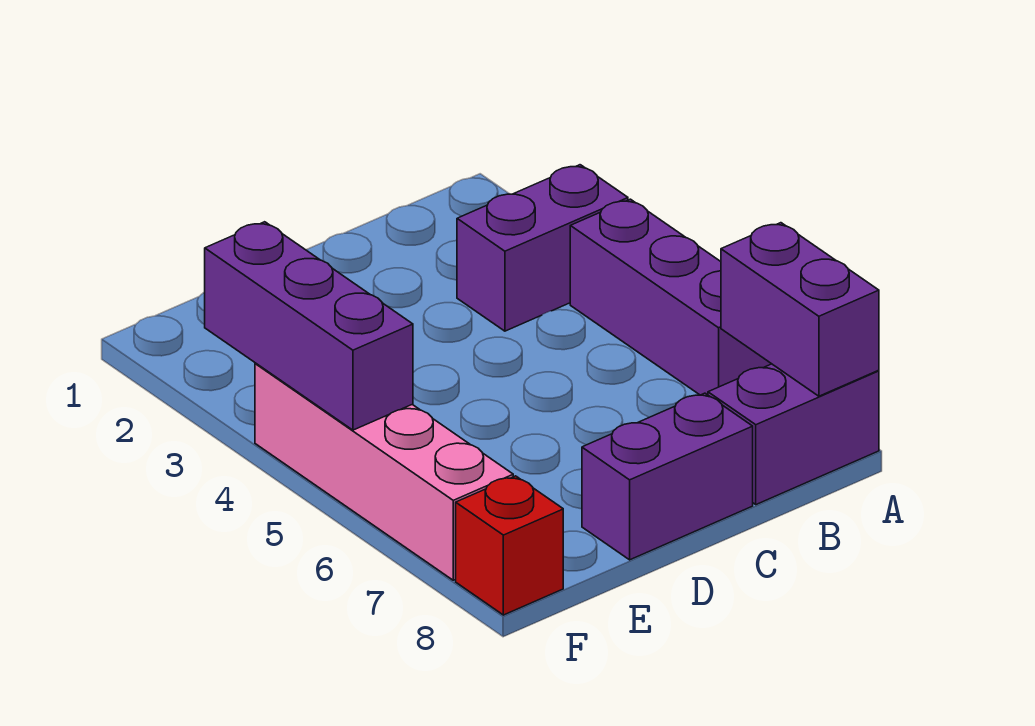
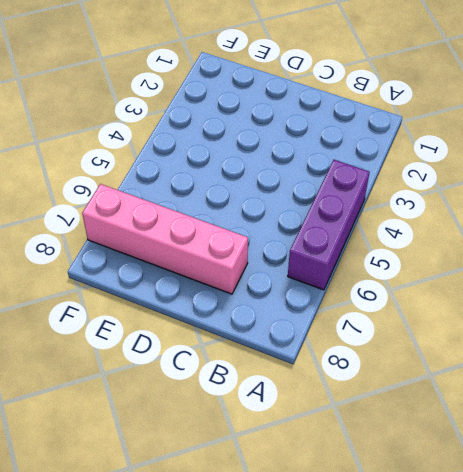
pink brick C7:F7 level 1 -> pink brick F4:F7 level 1
none -> purple brick A3:B3 level 1
none -> purple brick A8:B8 level 1

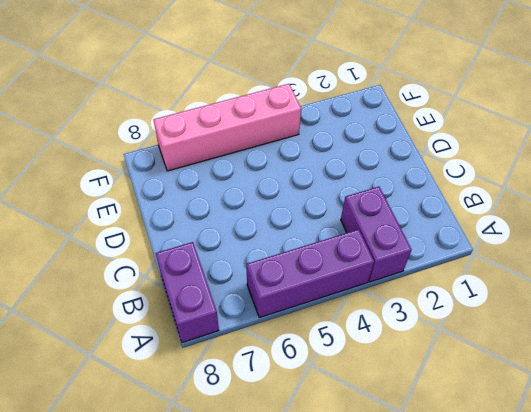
none -> purple brick C8:D8 level 1
none -> red brick F8 level 1

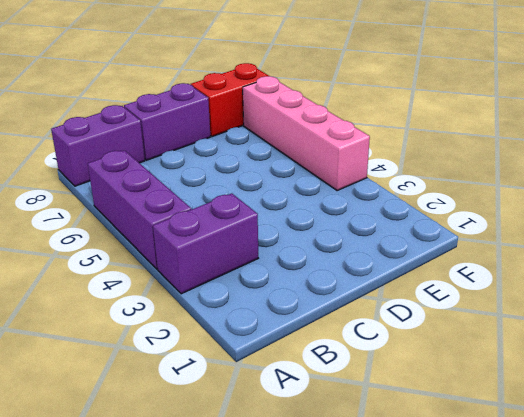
red brick E8:F8 level 1 -> red brick F8 level 1
none -> purple brick A7:A8 level 2
none -> purple brick F3:F5 level 2

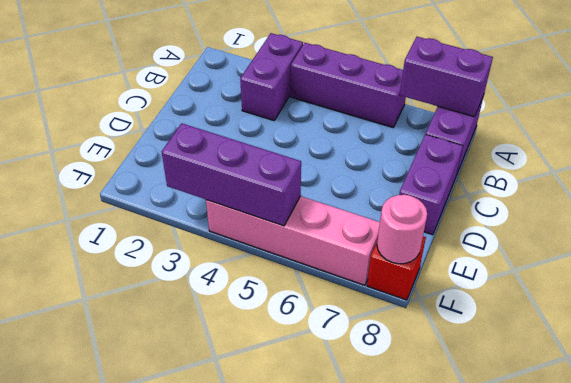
pink round brick F8 level 2 -> none

